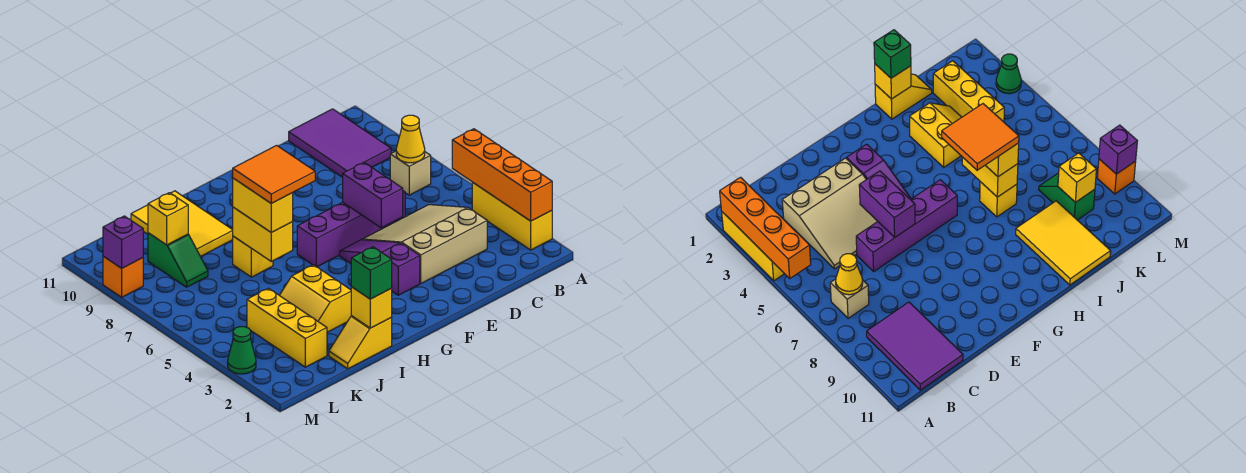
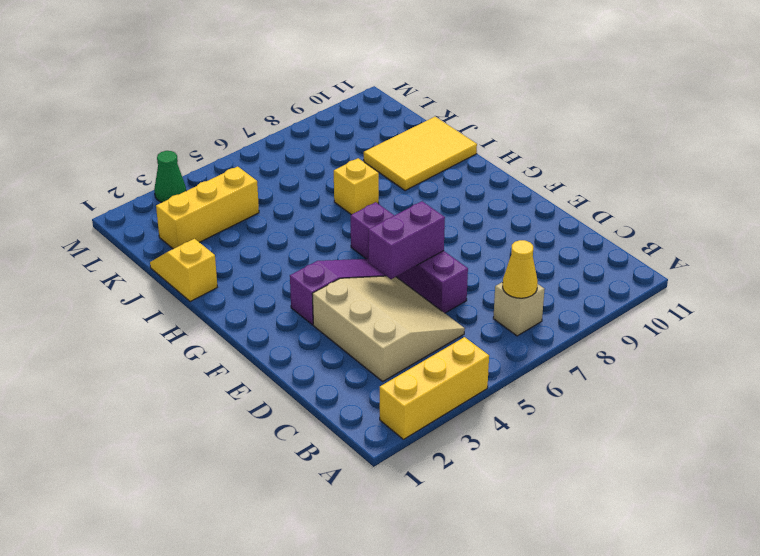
none -> purple tile B9:C11 level 1
none -> yellow slope I3:J4 level 1 top I
none -> green slope K8:K9 level 1 top 9

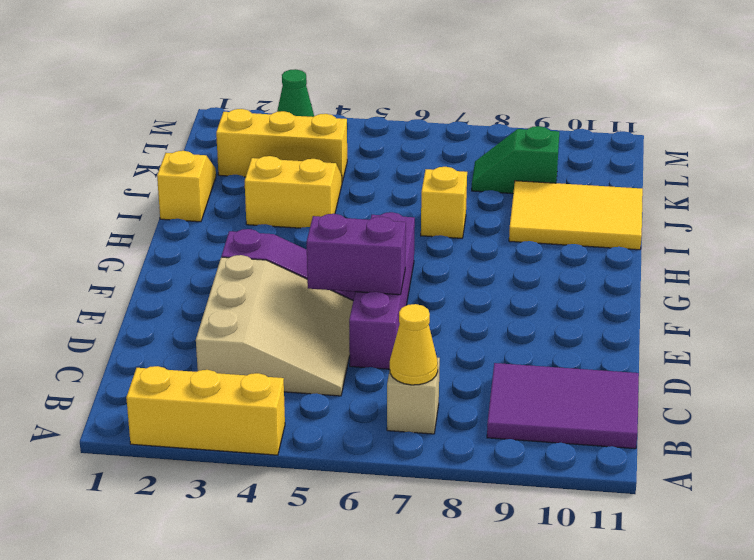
none -> orange brick M9 level 1
none -> orange brick A2:A5 level 2
none -> yellow brick I1 level 2

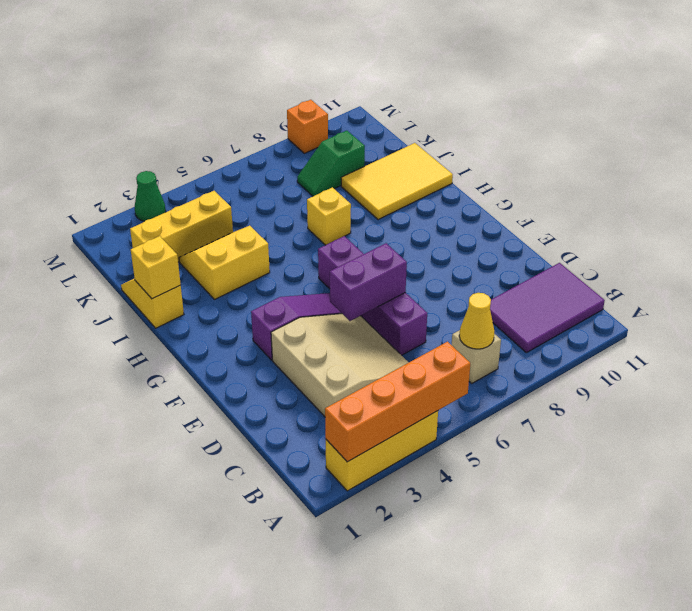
none -> yellow brick I6:I7 level 2
none -> yellow brick K9 level 2
none -> purple brick M9 level 2

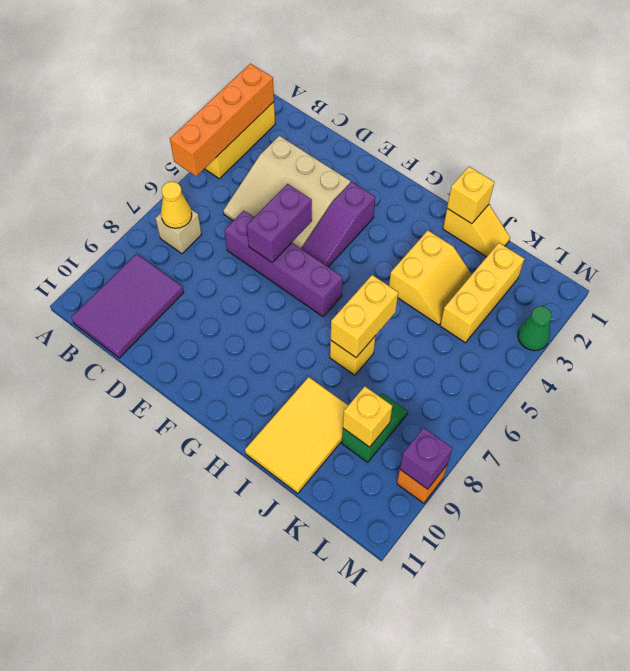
none -> green brick I1 level 3
none -> yellow brick I6:I7 level 3
none -> orange tile H6:I7 level 4

